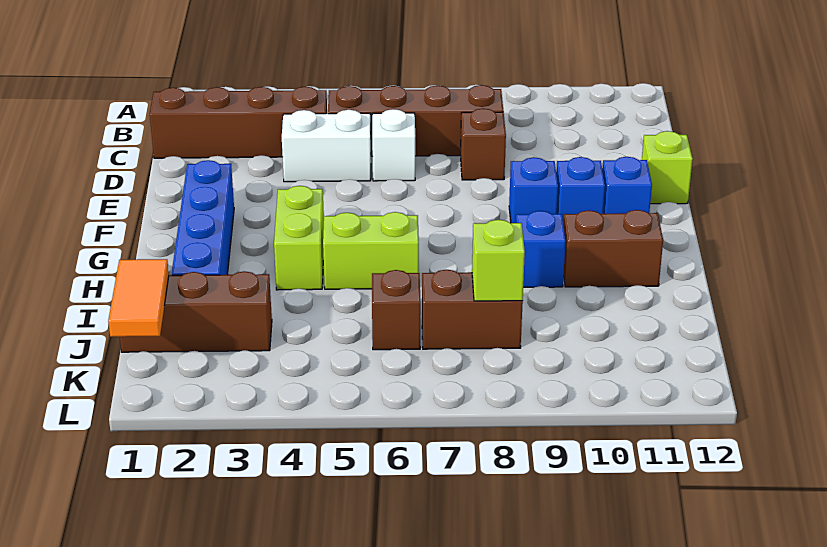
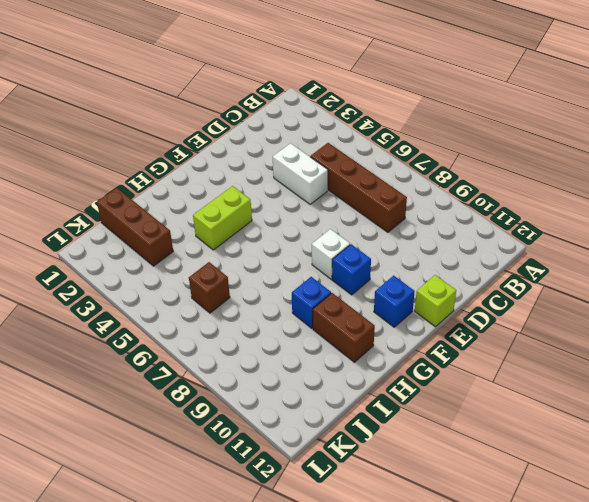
white brick F8 level 1 -> white brick D6 level 1
none -> brown brick C1:C4 level 1
none -> brown brick D8 level 1
none -> blue brick F2:I2 level 1

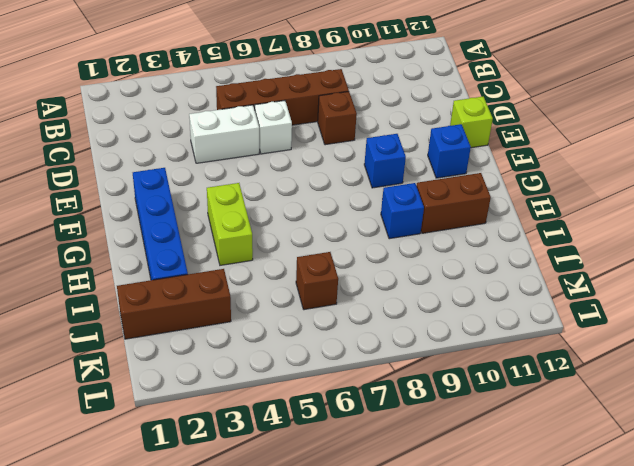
none -> brown brick C1:C4 level 1
none -> blue brick F10 level 1
none -> lime brick H5:H6 level 1

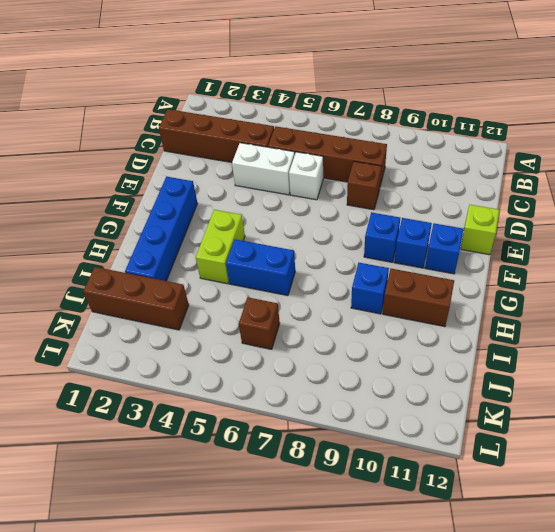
blue brick H5:H6 level 1 -> lime brick H5:H6 level 1
none -> brown brick J7:J8 level 1
none -> orange tile J1:K1 level 2
none -> lime brick J8 level 2

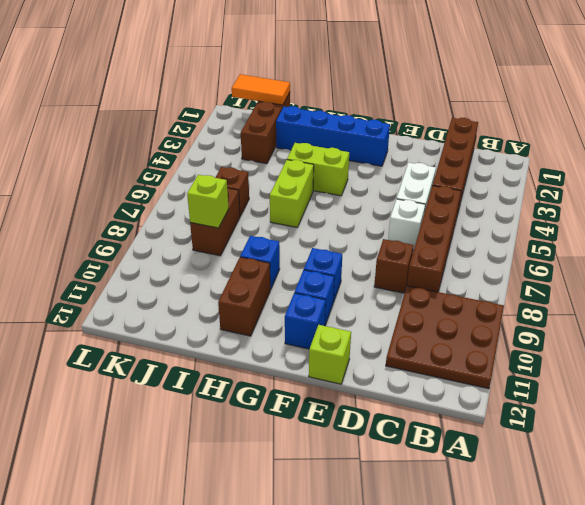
brown plate A9:C11 level 1 -> none

